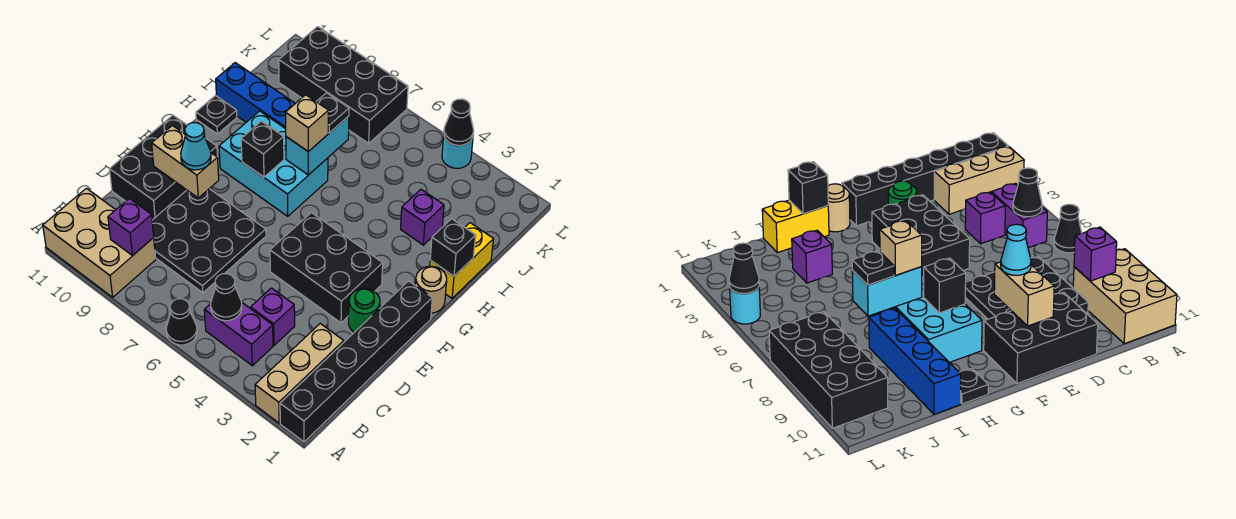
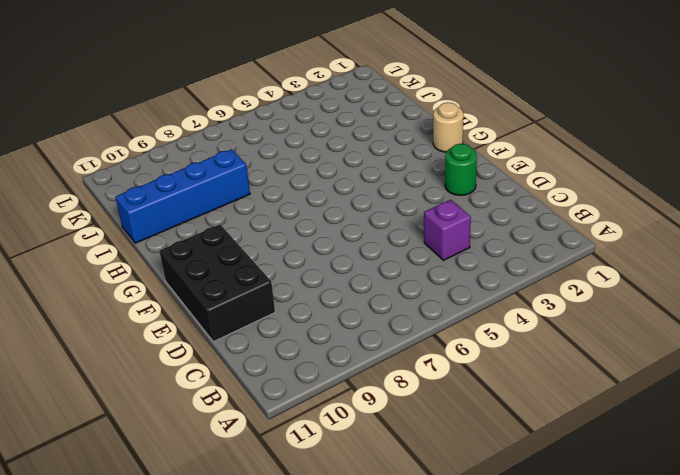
none -> black brick A1:F1 level 1
none -> tan brick A2:C2 level 1
none -> black cone A6 level 1

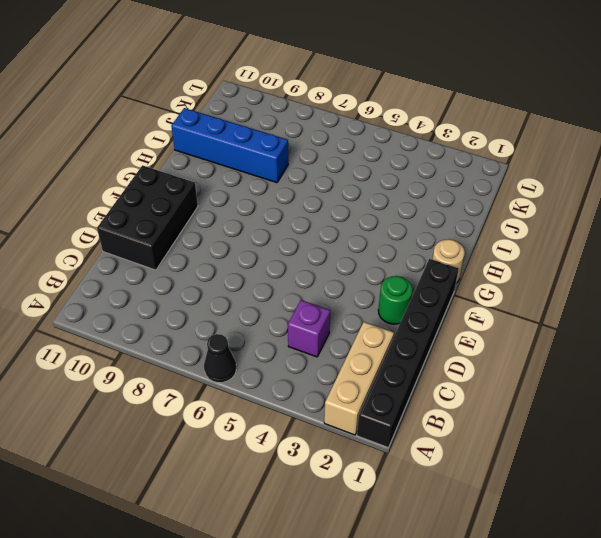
none -> tan brick A9:B11 level 1
none -> purple brick B4:B5 level 1
none -> black plate C7:E9 level 1

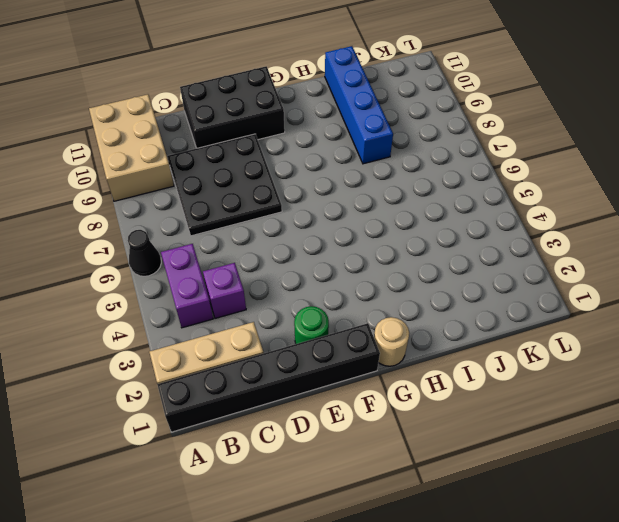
none -> black brick E3:F5 level 1
none -> cyan brick G7:H9 level 1
none -> yellow brick H1:I1 level 1

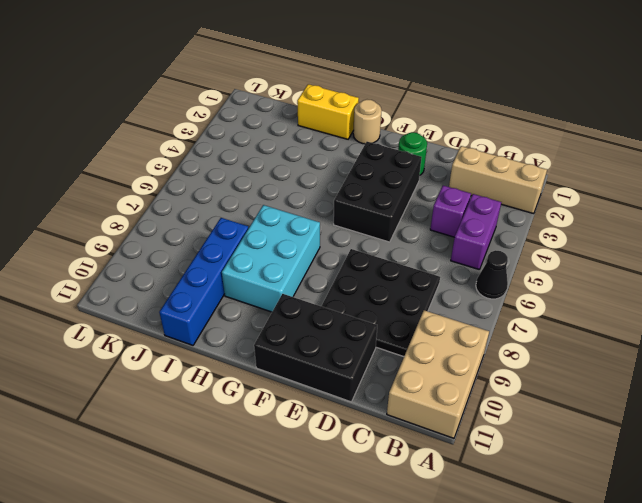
none -> black brick A1:F1 level 1
none -> black plate H11 level 1
none -> purple brick I3 level 1

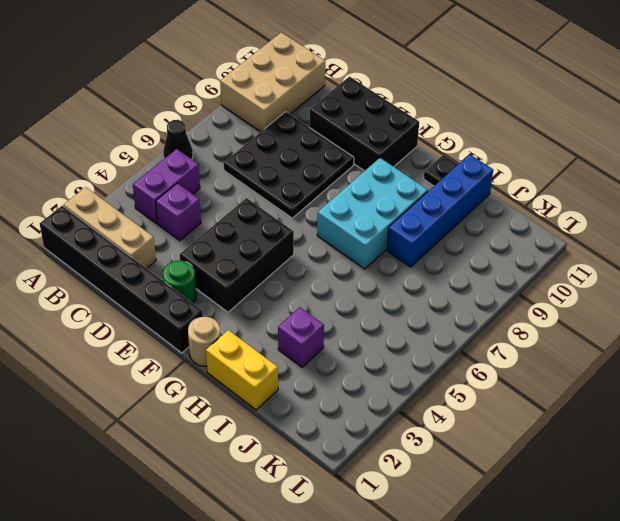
none -> black brick K7:L10 level 1
none -> cyan round brick L4 level 1
none -> black cone B5 level 2

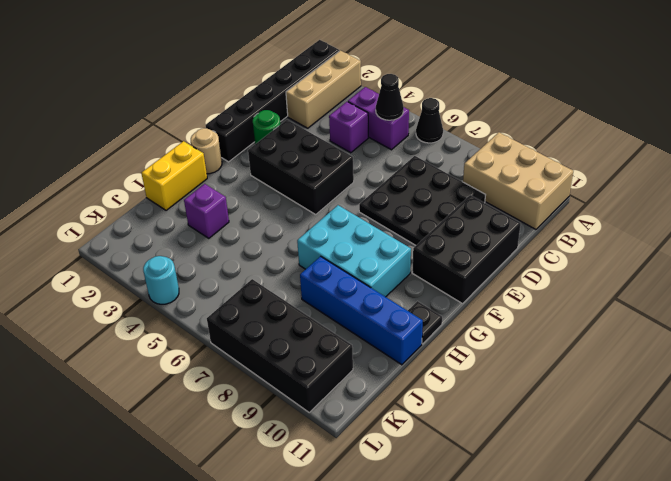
none -> purple brick B9 level 2
none -> tan brick E9:E10 level 2
none -> black brick G8 level 2

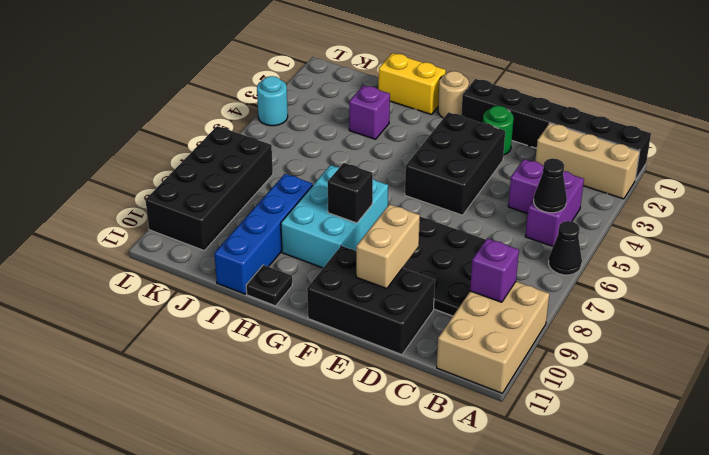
none -> black brick H1 level 2
none -> cyan brick H7:I7 level 2
none -> black cone L4 level 2

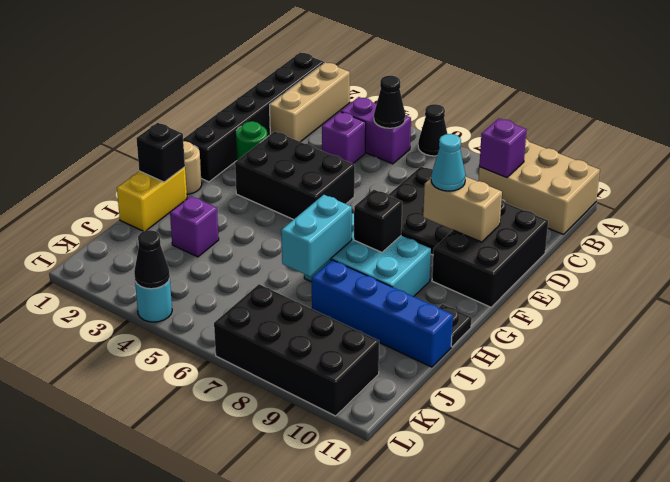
none -> tan brick H7 level 3
none -> black plate I7 level 3

